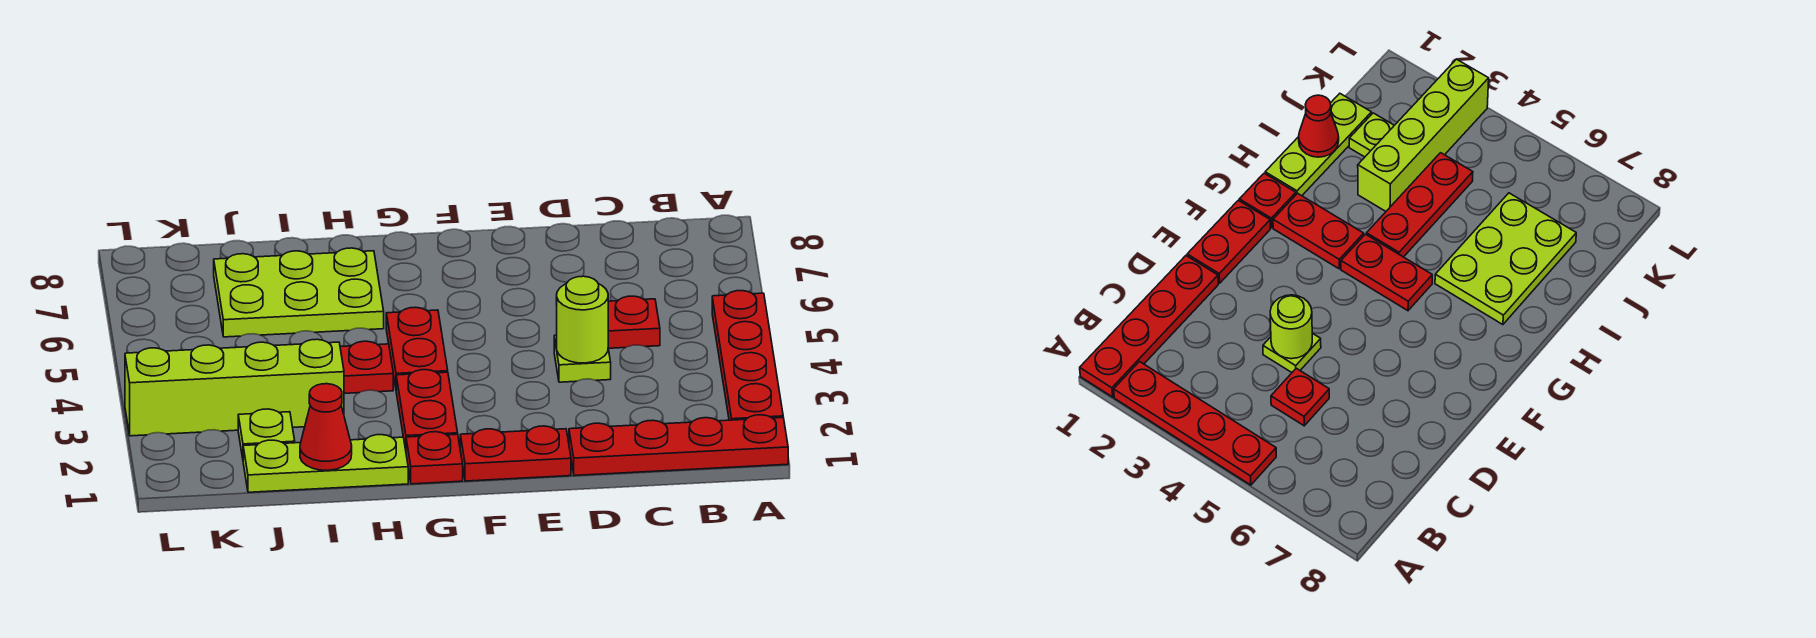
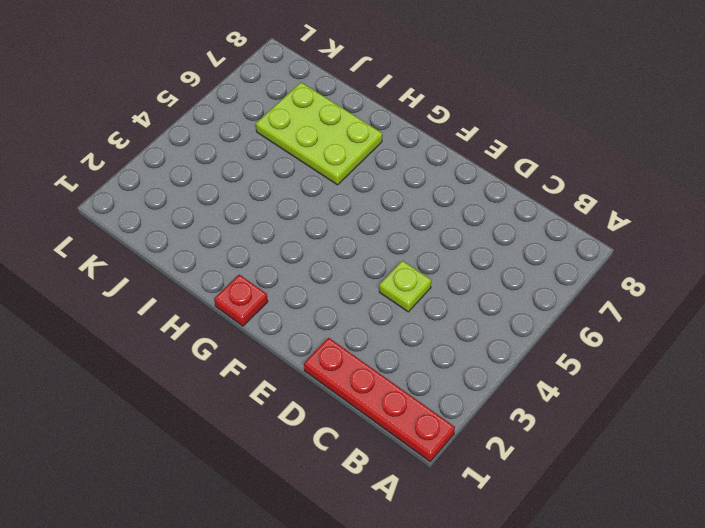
none -> red plate A2:A5 level 1
none -> red plate C5 level 1
none -> red plate E1:F1 level 1

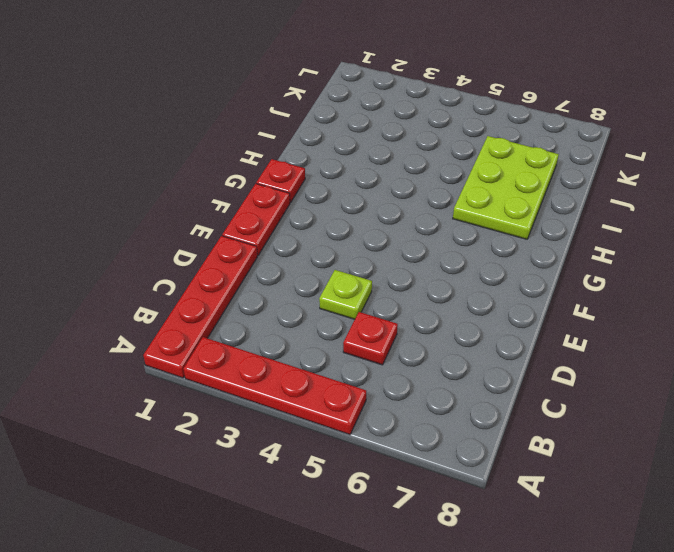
none -> red plate G2:G3 level 1
none -> red plate G4:G5 level 1
none -> lime plate H1:J1 level 1

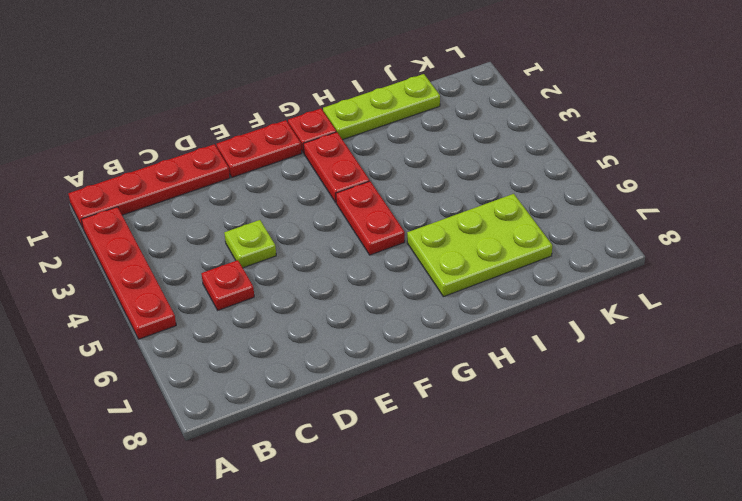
none -> red plate H4:J4 level 1
none -> lime brick I3:L3 level 1
none -> lime plate J2 level 1

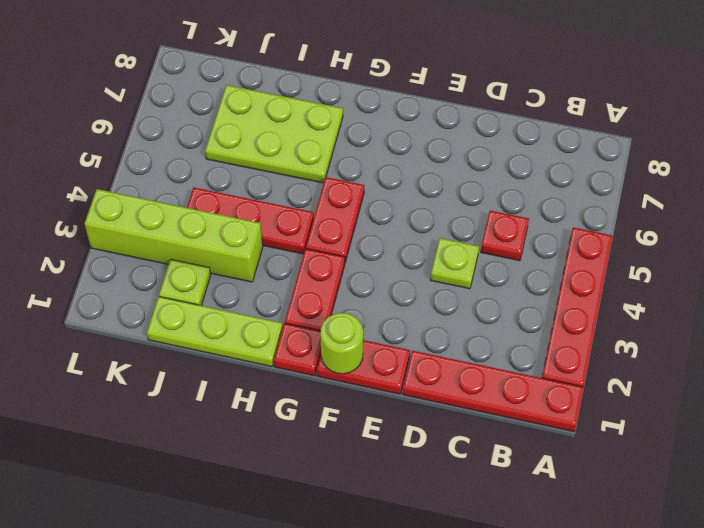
lime round brick F1 level 2 -> lime round brick D4 level 2
none -> red cone I1 level 2

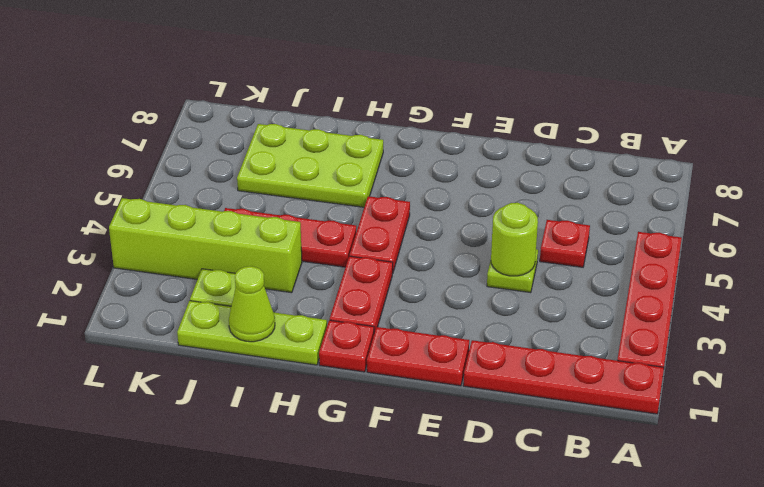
lime cone I1 level 2 -> red cone I1 level 2

